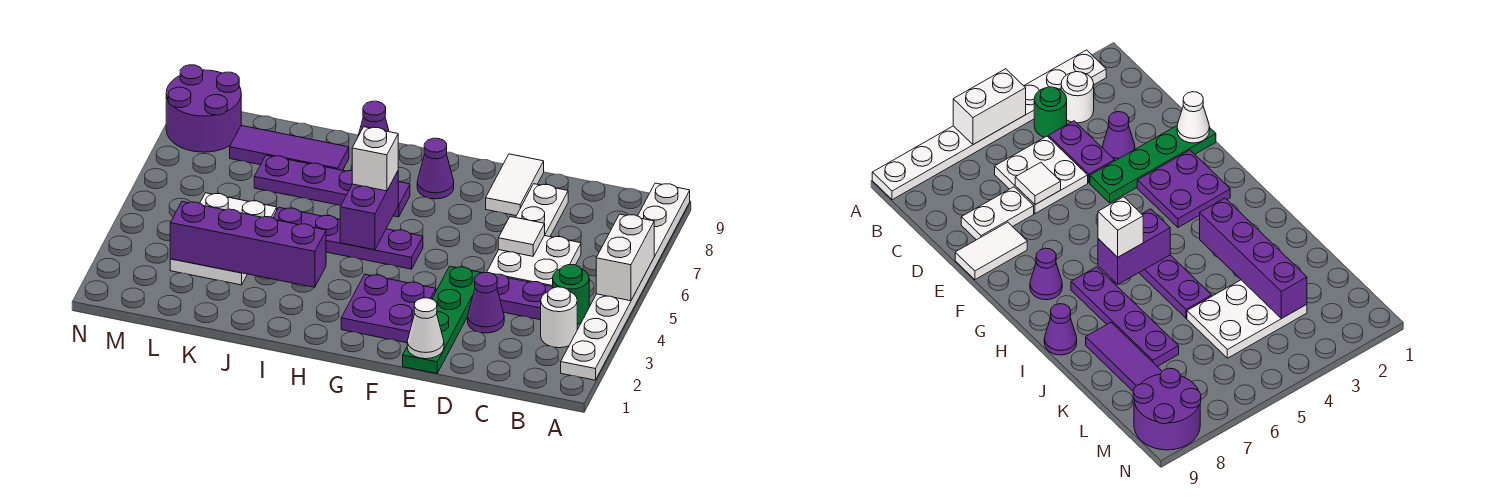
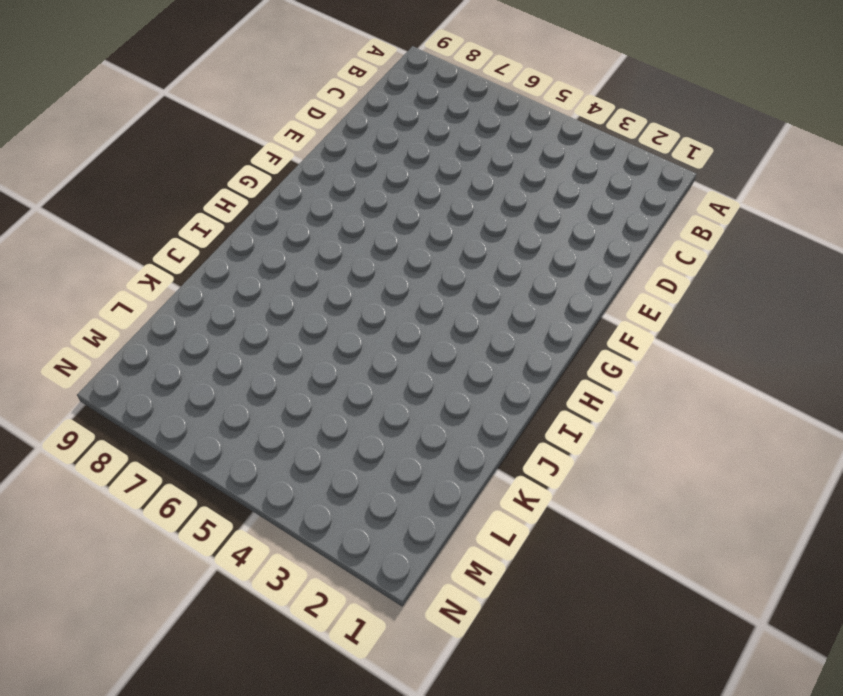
none -> white plate A2:A9 level 1
none -> white round brick B3 level 1
none -> green round brick B4 level 1

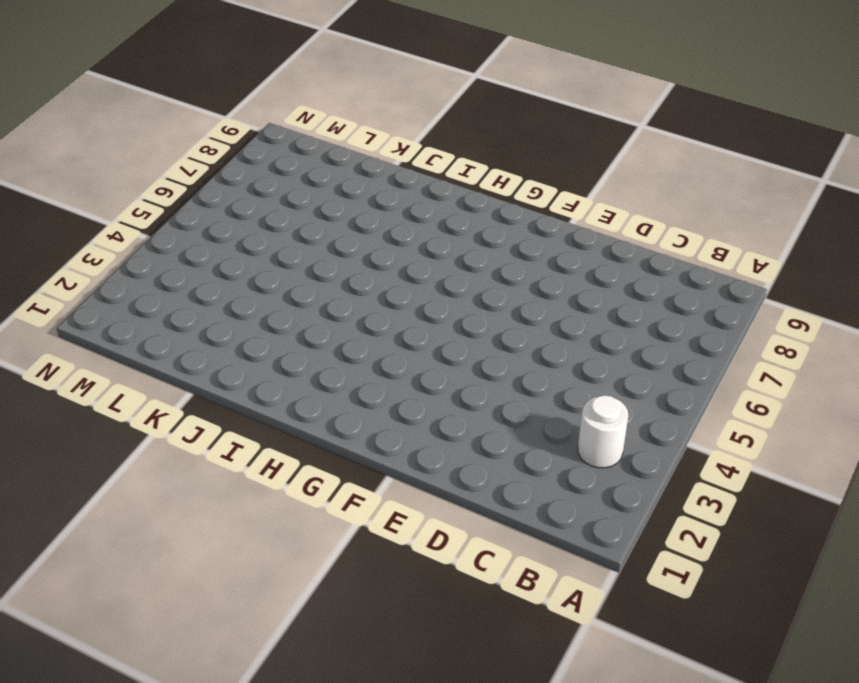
none -> white plate A2:A9 level 1
none -> green round brick B4 level 1
none -> purple plate C4:D4 level 1

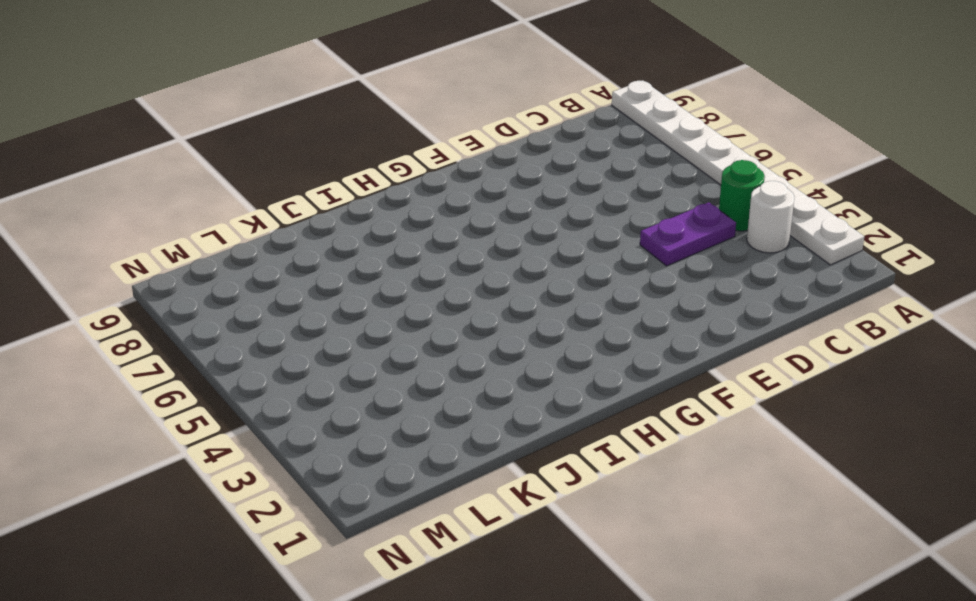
none -> white plate C5:D6 level 1
none -> purple cone D3 level 1
none -> white plate D7:D8 level 1

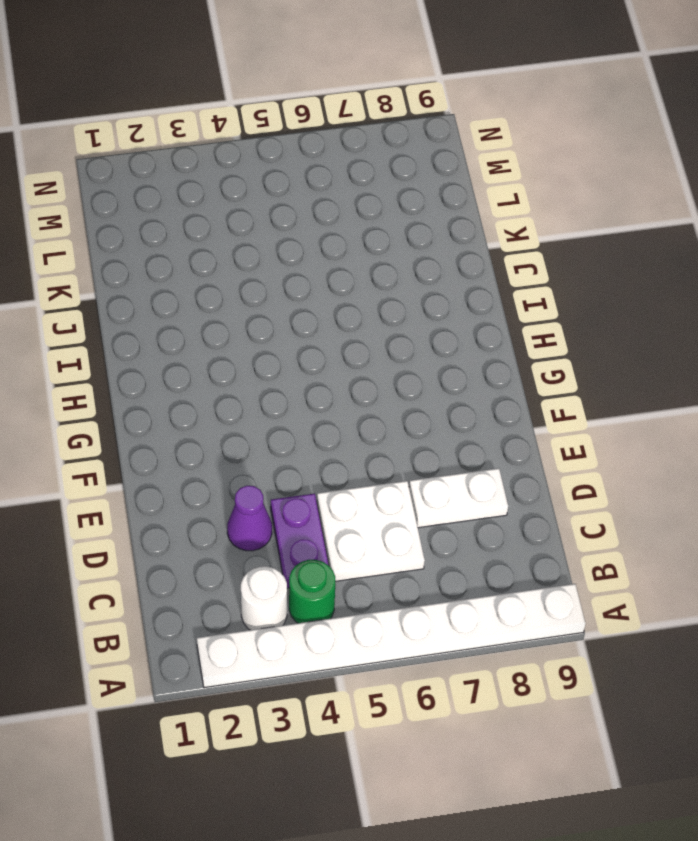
none -> green plate E1:E4 level 1
none -> white tile E8:E9 level 1
none -> purple plate F2:G3 level 1

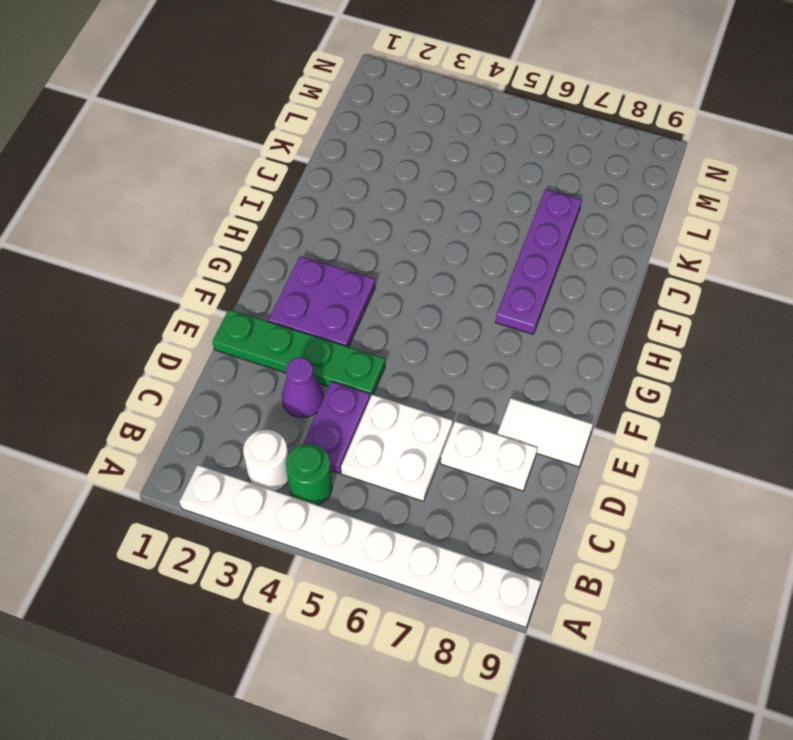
none -> purple plate G5:J5 level 1
none -> purple cone G8 level 1
none -> purple cone I9 level 1

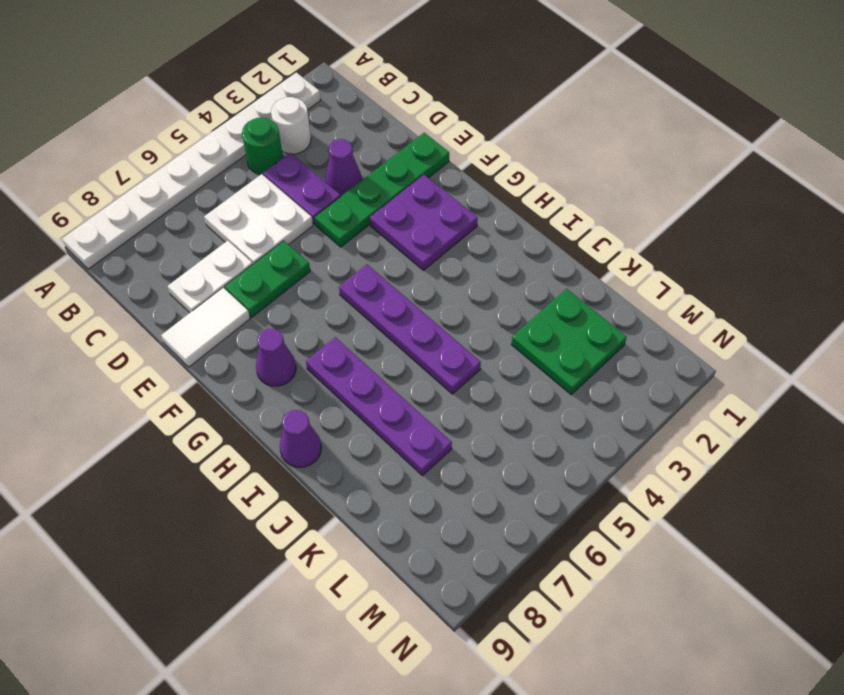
green plate E6:E7 level 1 -> none
green plate K2:L3 level 1 -> white plate K3:L5 level 1
none -> purple tile J8:L8 level 1
none -> purple round brick M8:N9 level 1
none -> white brick A5:A6 level 2

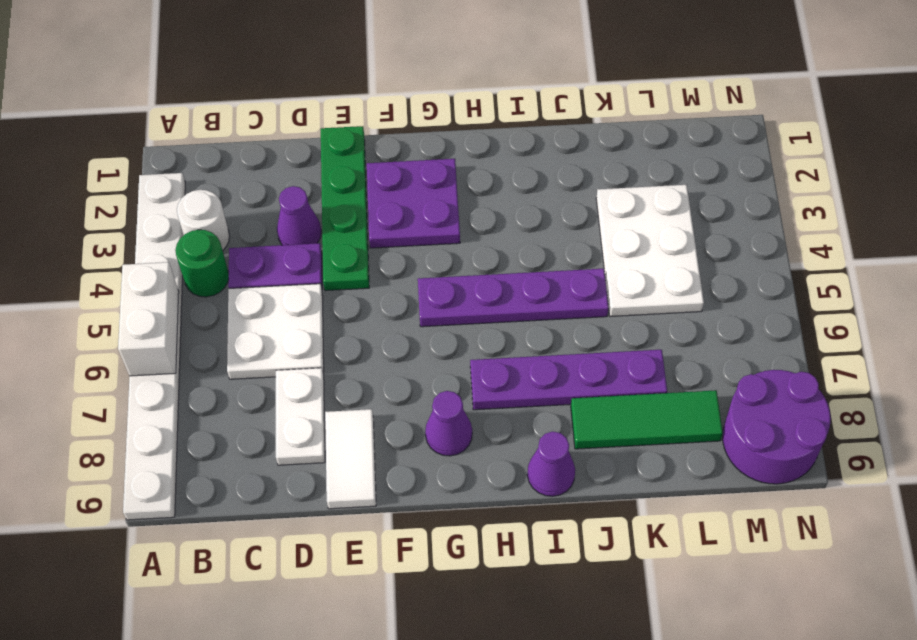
green tile J8:L8 level 1 -> purple tile J8:L8 level 1
none -> white tile D6 level 2
none -> white cone E1 level 2
none -> purple brick H5:H6 level 2

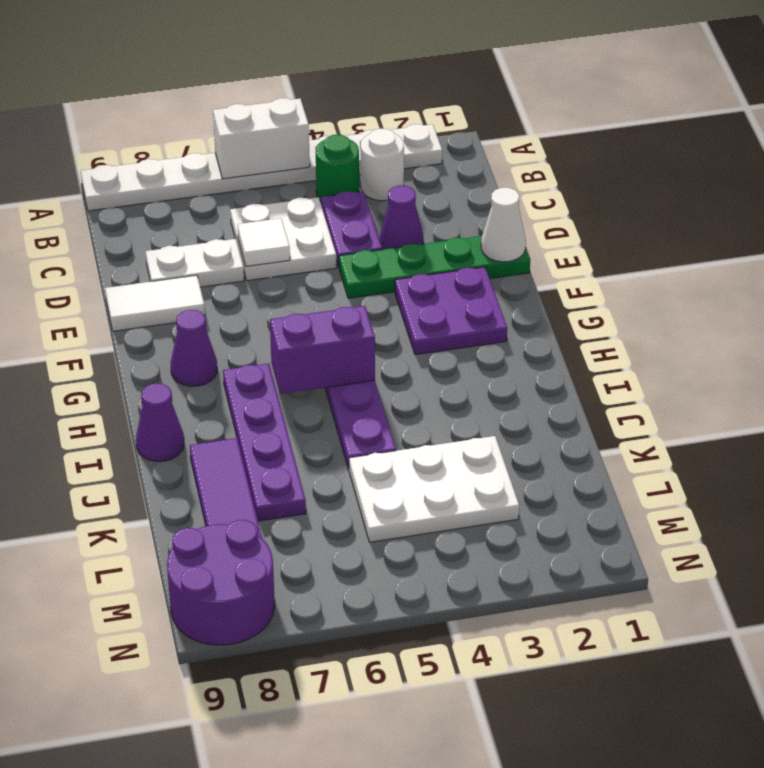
none -> purple brick I3:L3 level 2
none -> white brick H6 level 3

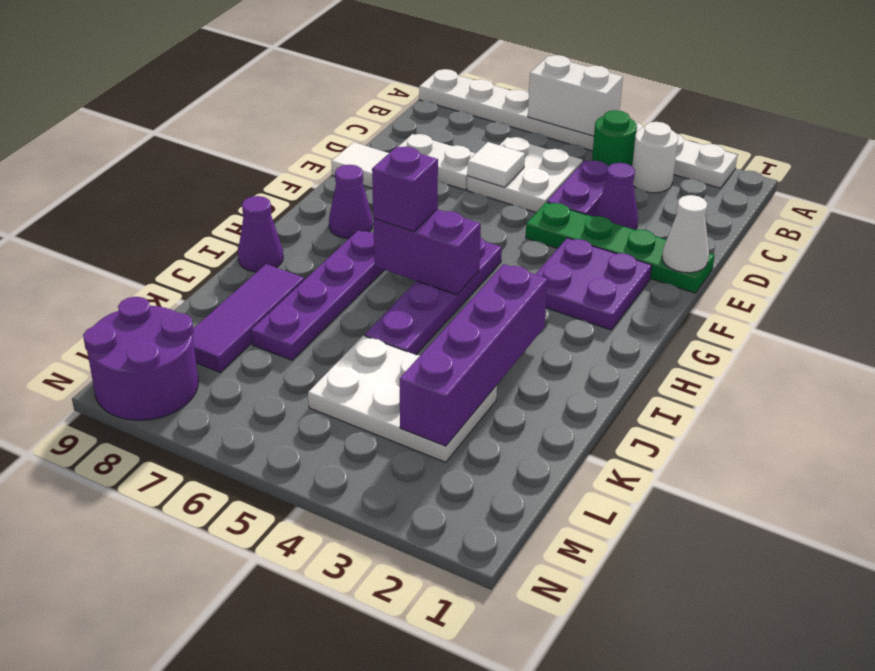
purple brick H6 level 3 -> white brick H6 level 3

